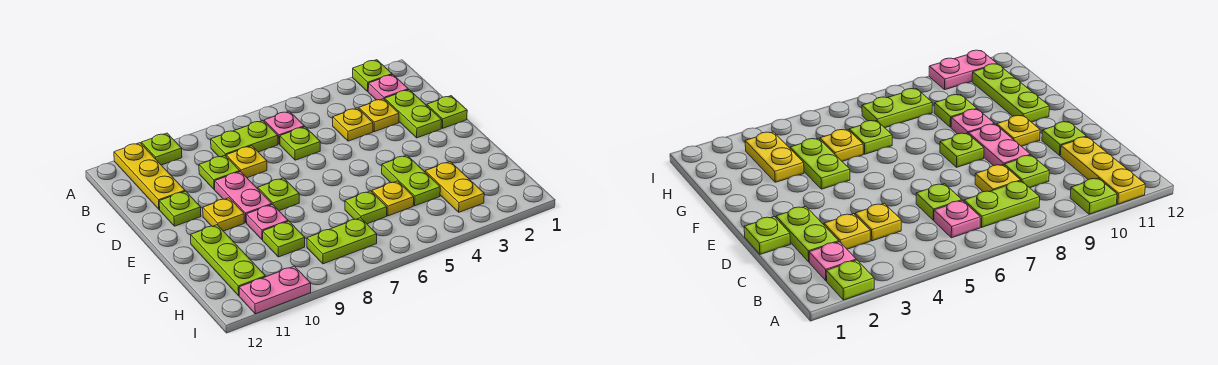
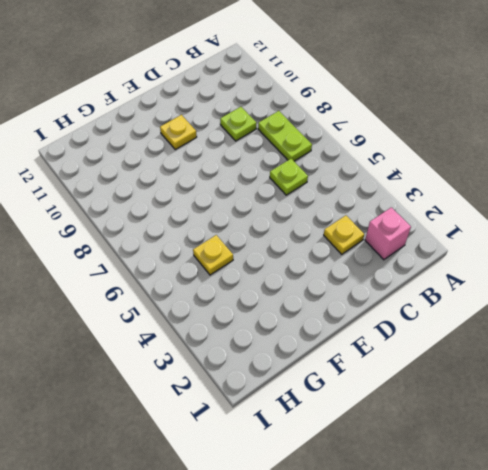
pink brick B2 level 1 -> pink plate B2 level 1
none -> lime plate A2 level 1
none -> lime plate A10 level 1
none -> yellow plate A11:C11 level 1

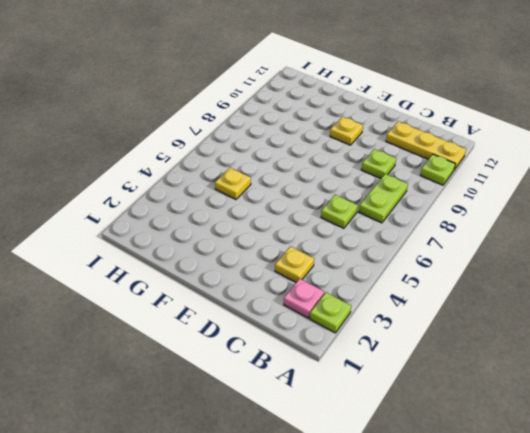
none -> pink plate B6 level 1
none -> lime plate C2:D2 level 1
none -> yellow plate C4 level 1

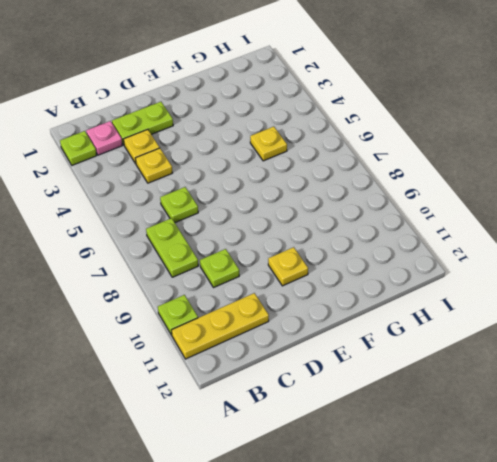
none -> pink plate B6 level 1
none -> yellow plate C8 level 1
none -> lime plate D1 level 1

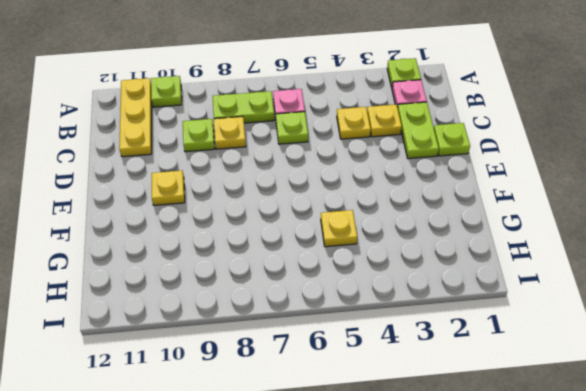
none -> pink plate D9:E9 level 1
none -> lime plate D11 level 1
none -> lime plate E8 level 1

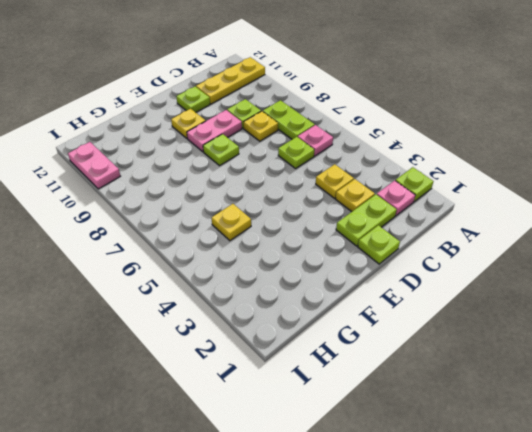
none -> lime plate A10 level 1
none -> lime plate F4:G4 level 1
none -> pink plate F9 level 1

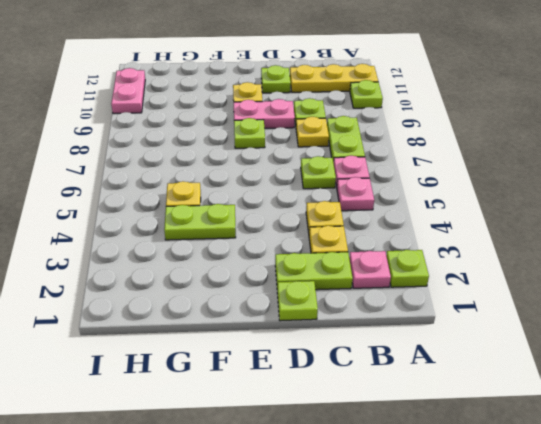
pink plate B5 level 1 -> pink plate F9 level 1
none -> lime plate F11:H11 level 1
none -> yellow plate G3:H3 level 1
none -> lime plate G6 level 1

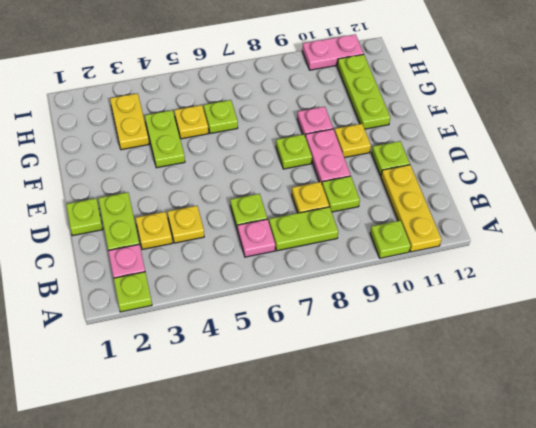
none -> lime plate G9 level 1
none -> lime plate H7:H8 level 1

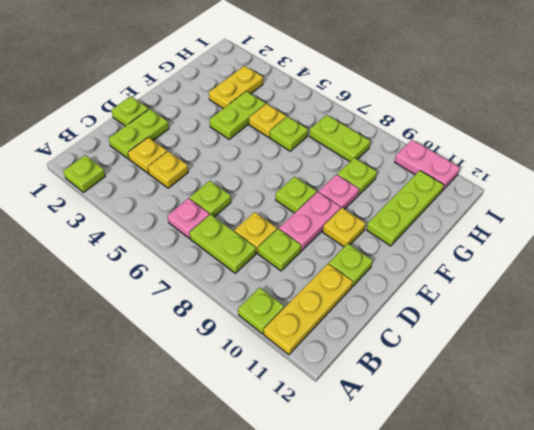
none -> pink plate B2 level 1

